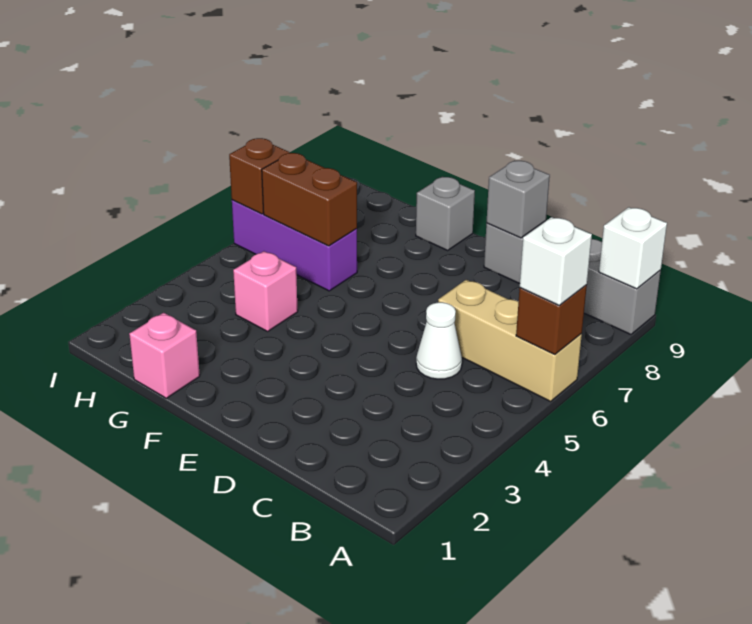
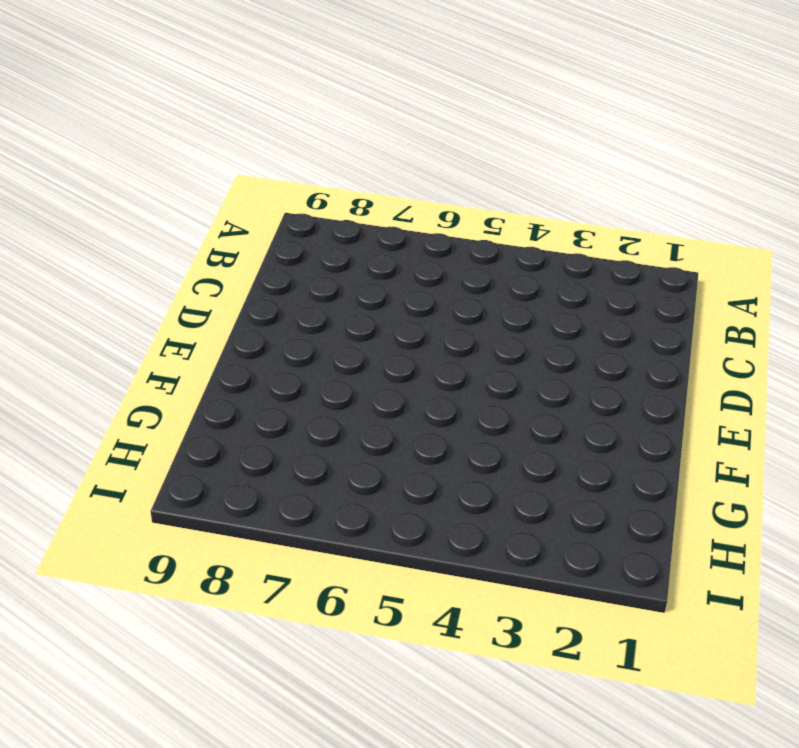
none -> tan brick A6:C6 level 1
none -> grey brick A9:D9 level 1
none -> white cone C5 level 1

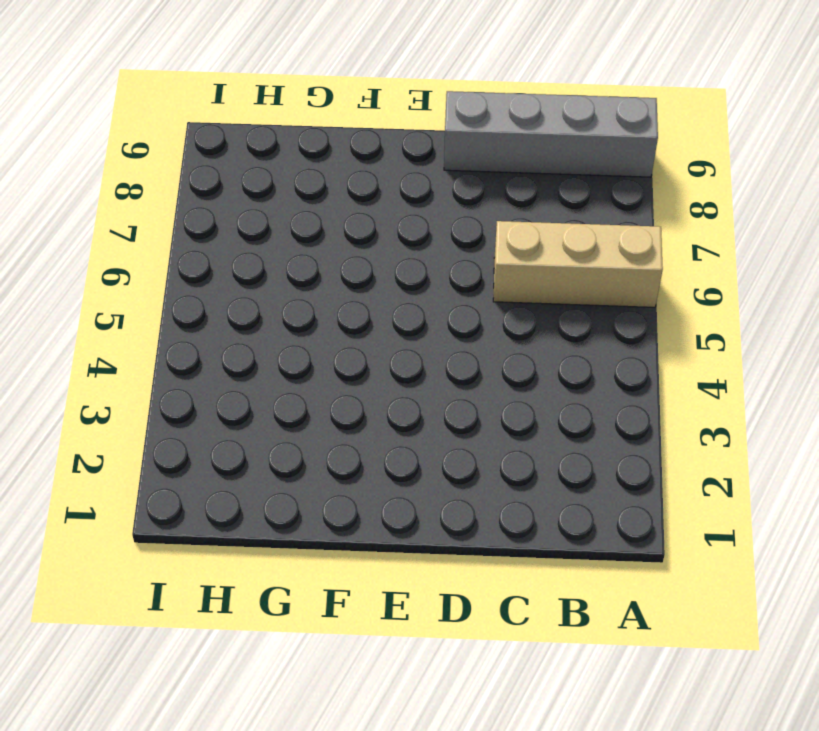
none -> white cone C5 level 1
none -> grey brick F9 level 1
none -> pink brick G1 level 1

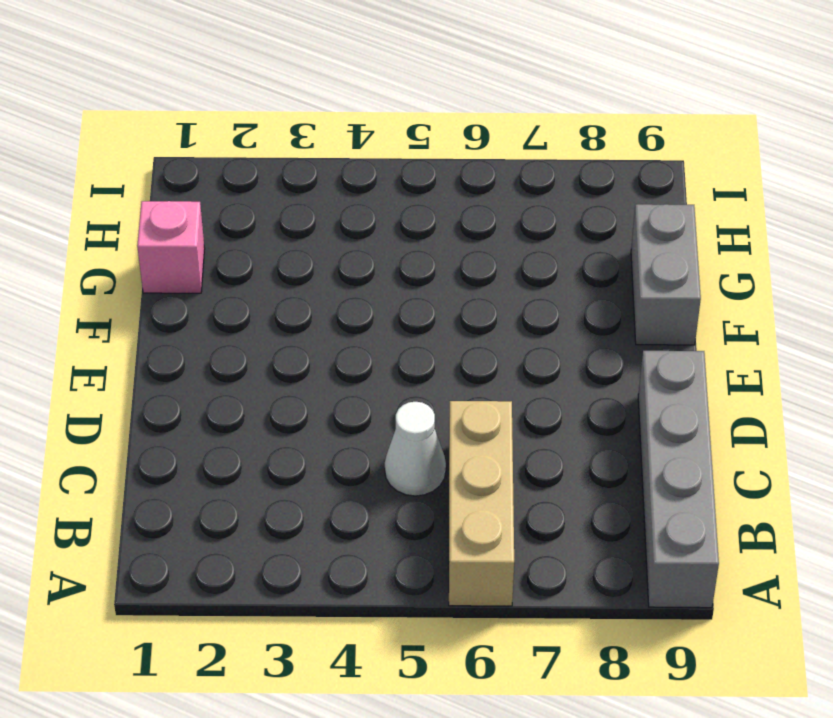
grey brick F9:G9 level 1 -> grey brick F9 level 1
none -> pink brick G4 level 1
none -> purple brick G6:I6 level 1
none -> brown brick A6 level 2

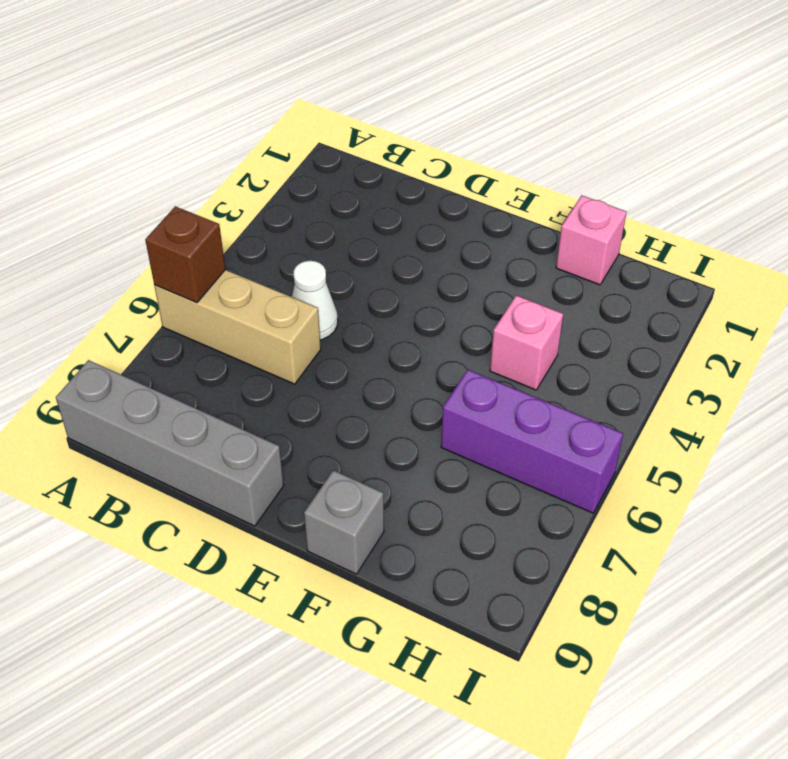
none -> white brick A9 level 2
none -> grey brick D9 level 2
none -> brown brick G6:H6 level 2

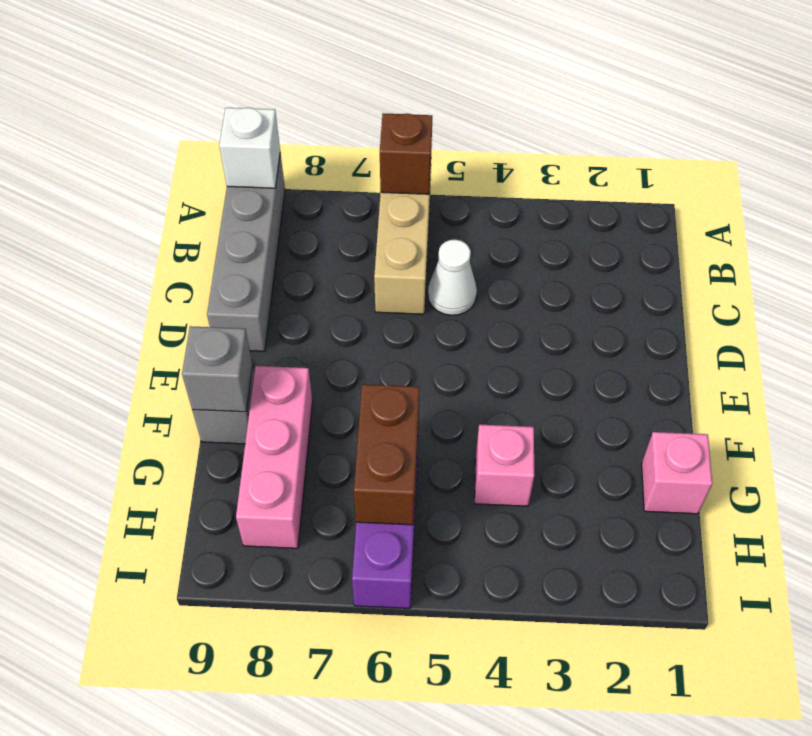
pink brick F8:H8 level 1 -> none
grey brick F9 level 2 -> grey brick D9 level 2
none -> brown brick I6 level 2
none -> white brick A6 level 3

